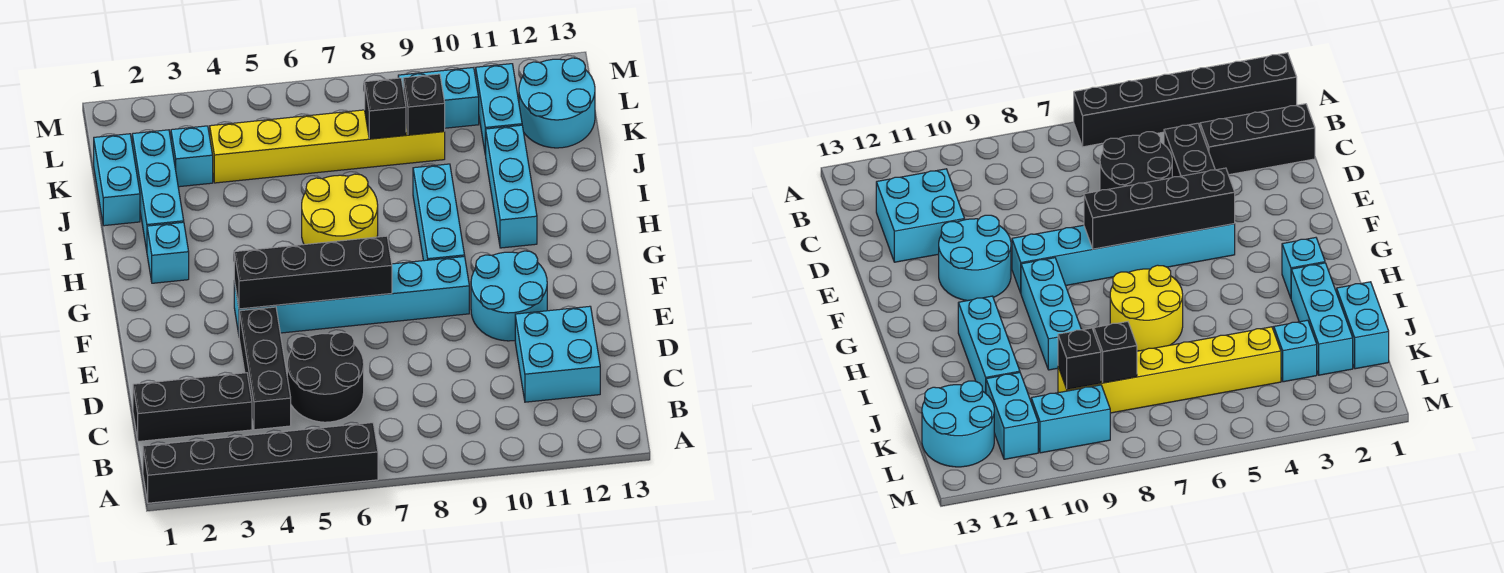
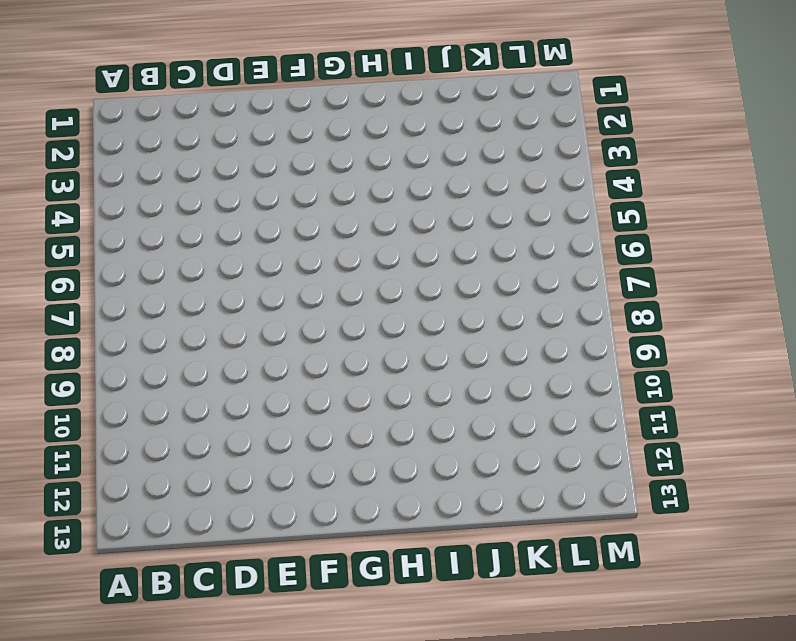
none -> black brick A1:A6 level 1
none -> black brick C1:C3 level 1
none -> black brick C4:E4 level 1

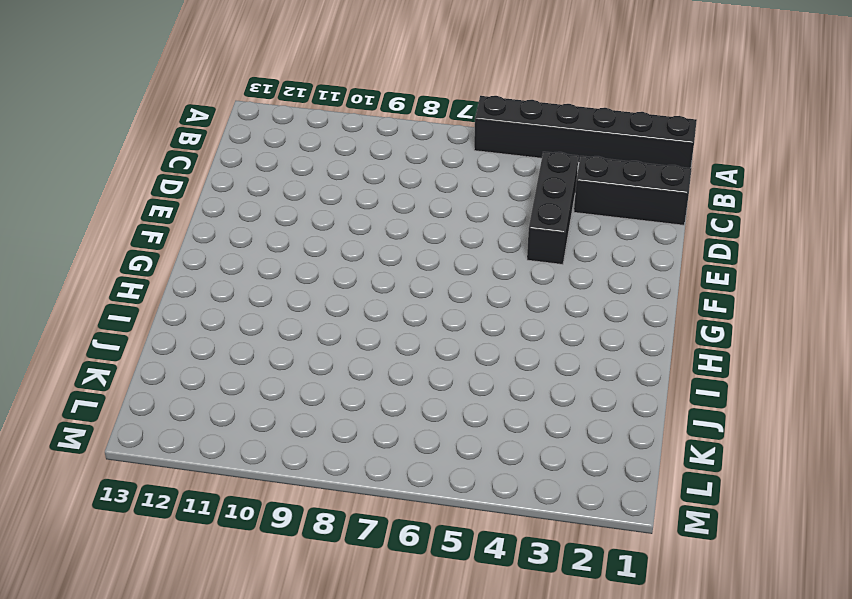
none -> black round brick C5:D6 level 1
none -> cyan brick C11:D12 level 1
none -> cyan round brick E10:F11 level 1

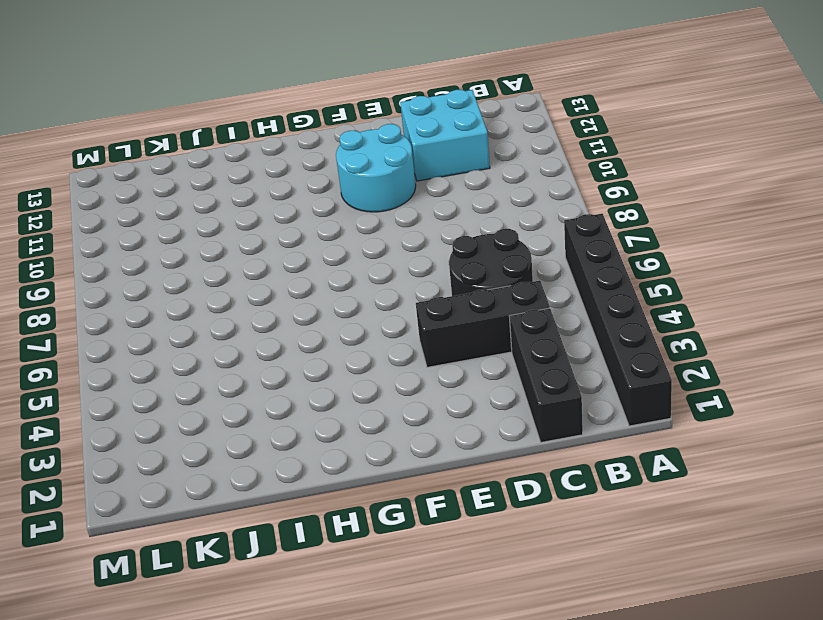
none -> cyan brick F4:F9 level 1
none -> cyan brick G9:I9 level 1
none -> cyan brick H2 level 1

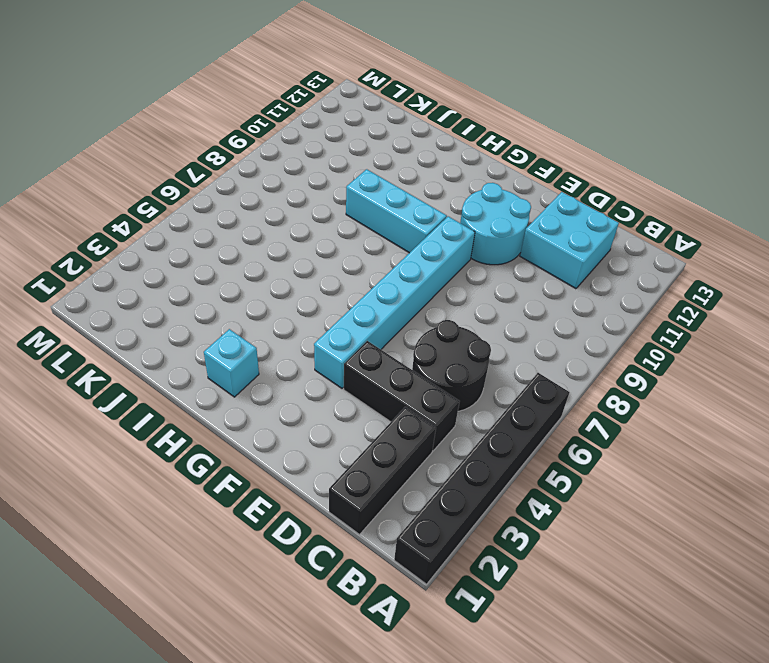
none -> yellow round brick H6:I7 level 1
none -> cyan brick H11:J11 level 1
none -> cyan brick I2:K2 level 1

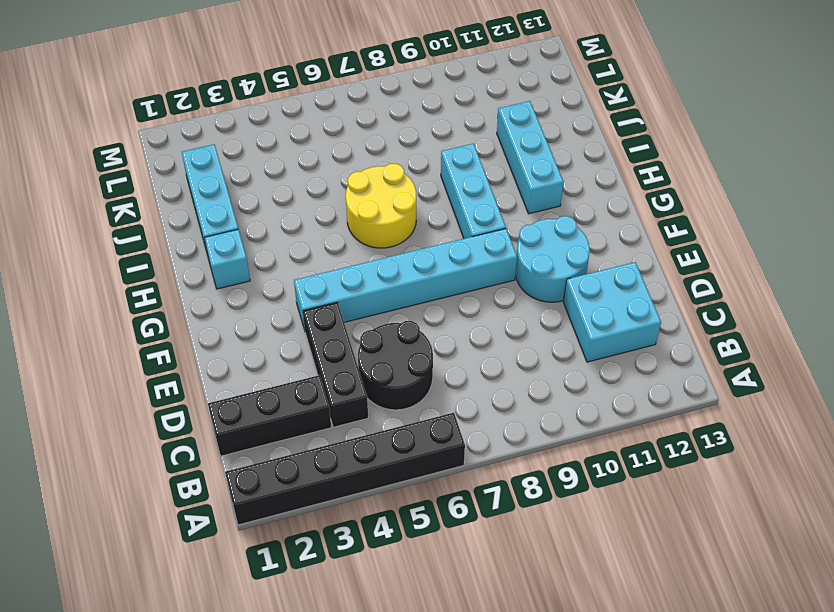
none -> cyan brick J1:K1 level 1
none -> cyan brick K3 level 1
none -> yellow brick K4:K9 level 1

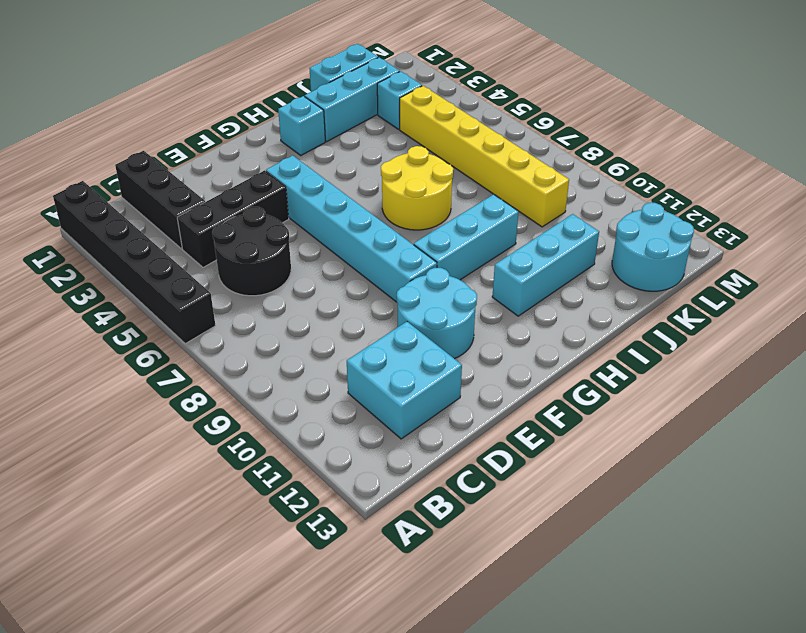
none -> cyan brick K11:L11 level 1
none -> cyan brick L9:L10 level 1
none -> black brick F4:F7 level 2

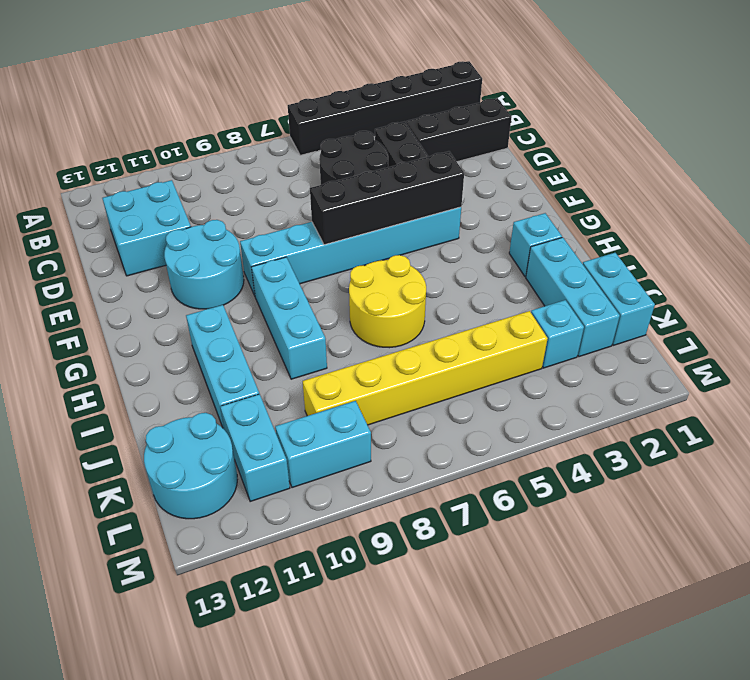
none -> black brick K8 level 2
none -> black brick K9 level 2

